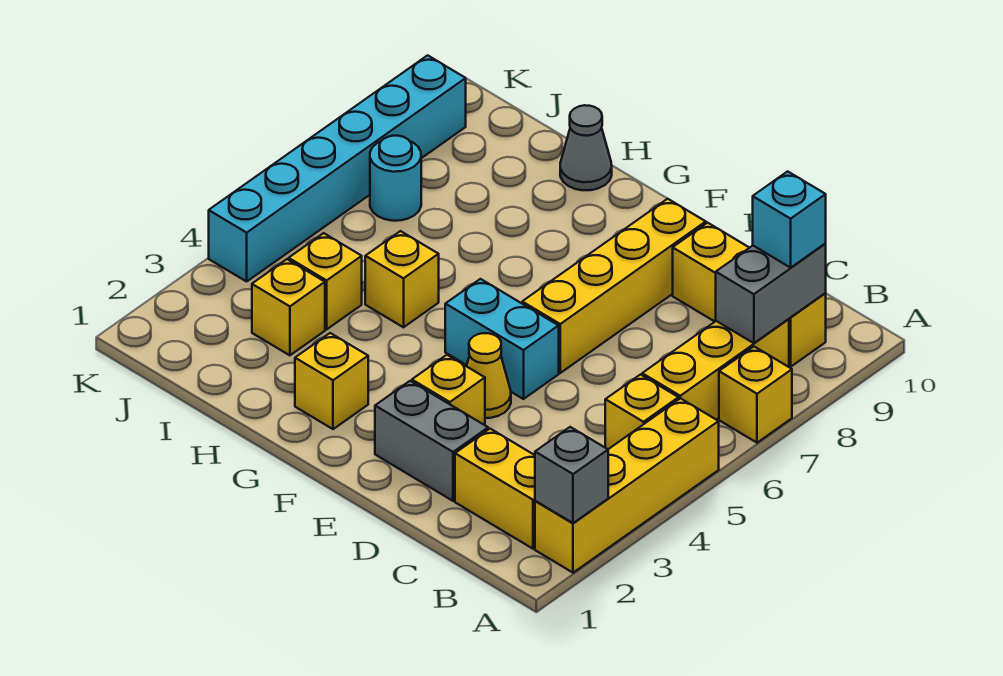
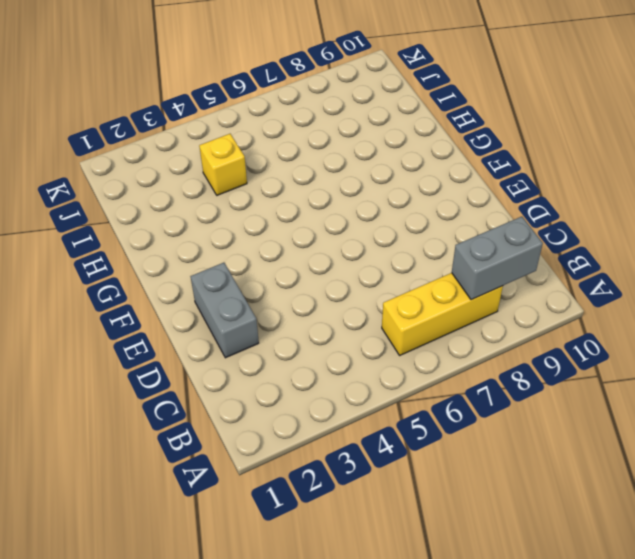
none -> yellow brick A2:A5 level 1
none -> yellow brick A7 level 1
none -> yellow brick B2:C2 level 1

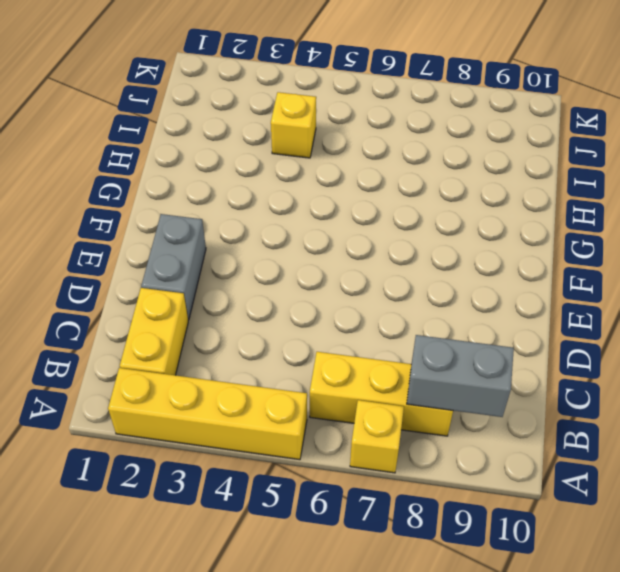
none -> yellow brick B5 level 1
none -> yellow brick B9:D9 level 1
none -> yellow brick E3 level 1

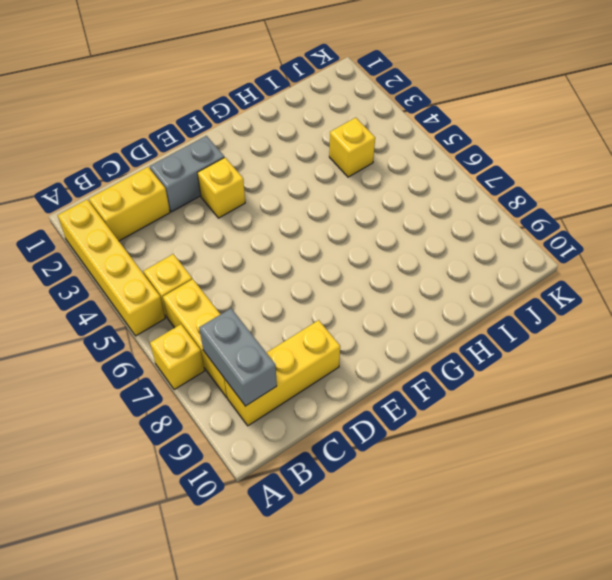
none -> yellow cone E4 level 1
none -> cyan brick E5:F5 level 1
none -> yellow brick E6:E9 level 1

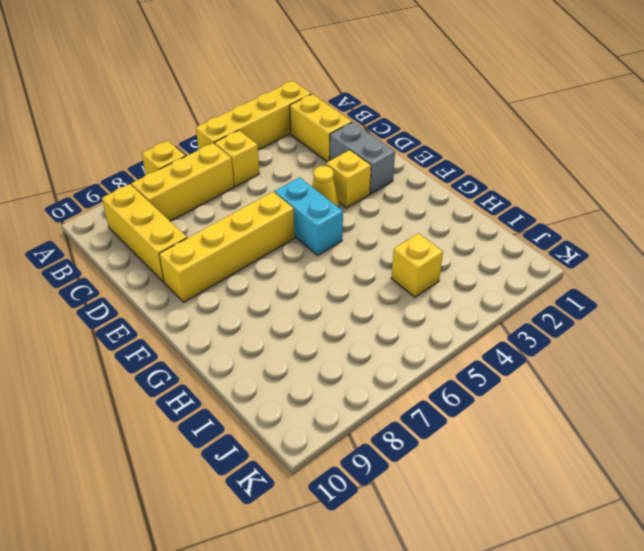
none -> yellow brick G2 level 1
none -> yellow brick H5 level 1
none -> grey cone H10 level 1

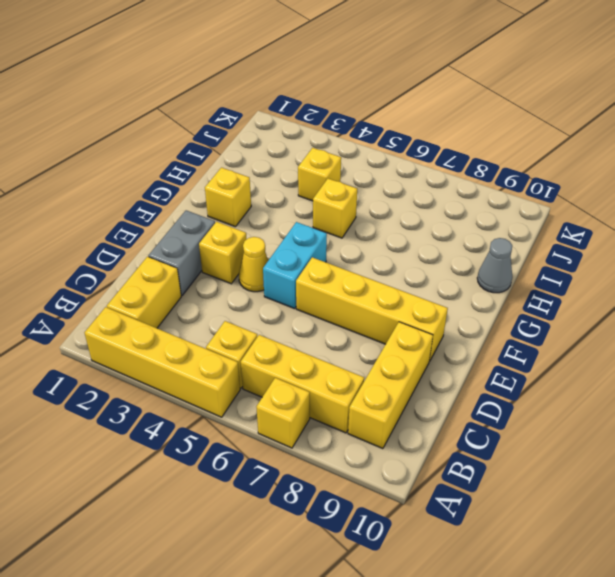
none -> yellow brick I3 level 1
none -> cyan round brick J7 level 1
none -> cyan brick K4:K9 level 1

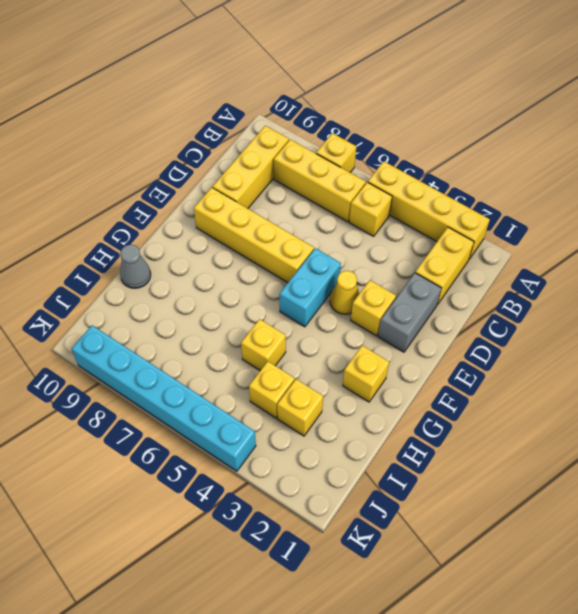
none -> cyan round brick J7 level 1
none -> grey brick A2 level 2
none -> grey brick B8:B9 level 2

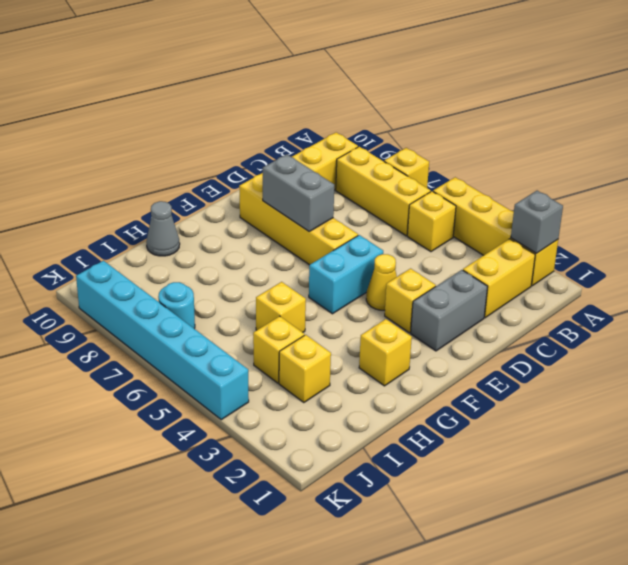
grey brick E7:E8 level 2 -> grey brick B8:B9 level 2
none -> cyan brick B9 level 3

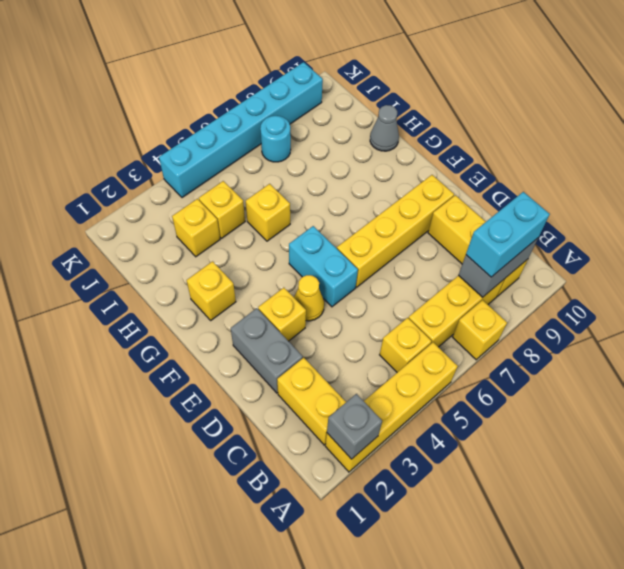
cyan brick B8:B9 level 3 -> cyan brick B9 level 3

